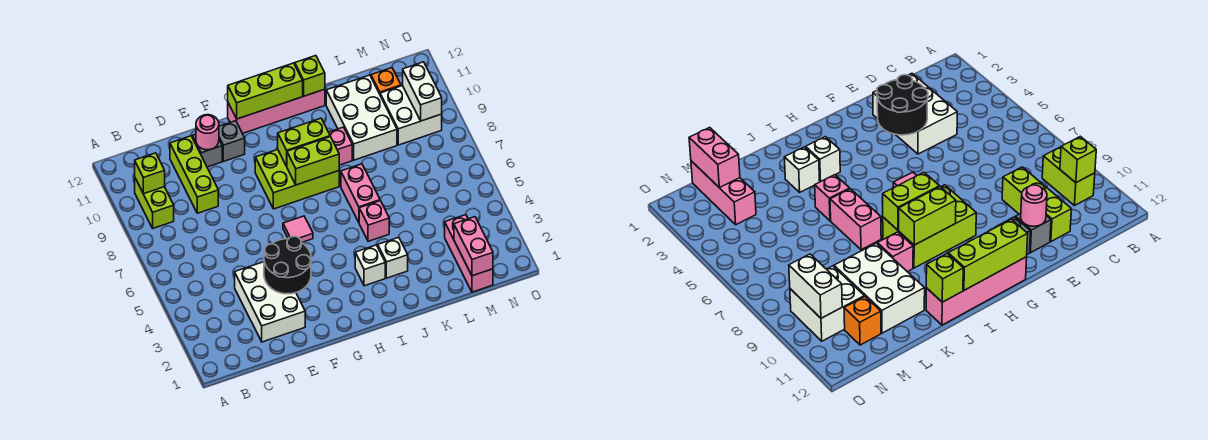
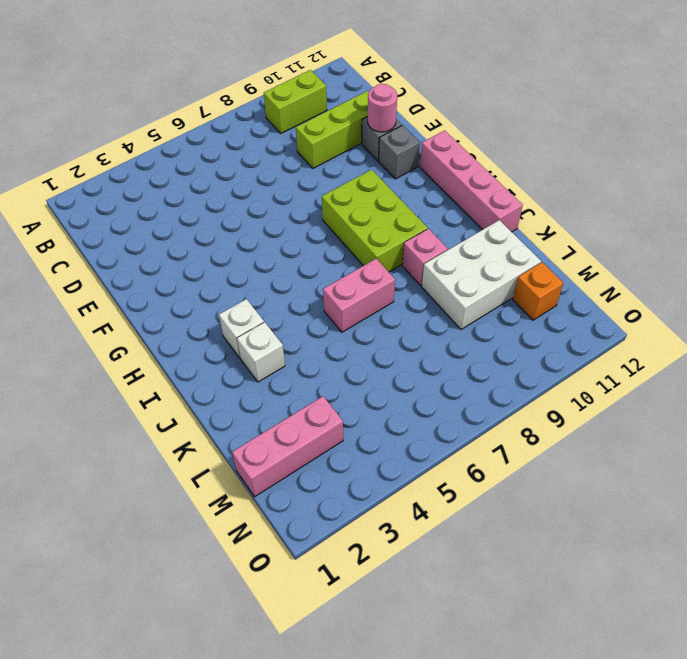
none -> white brick D2:E4 level 1
none -> pink tile G6 level 1
none -> pink brick J5 level 1

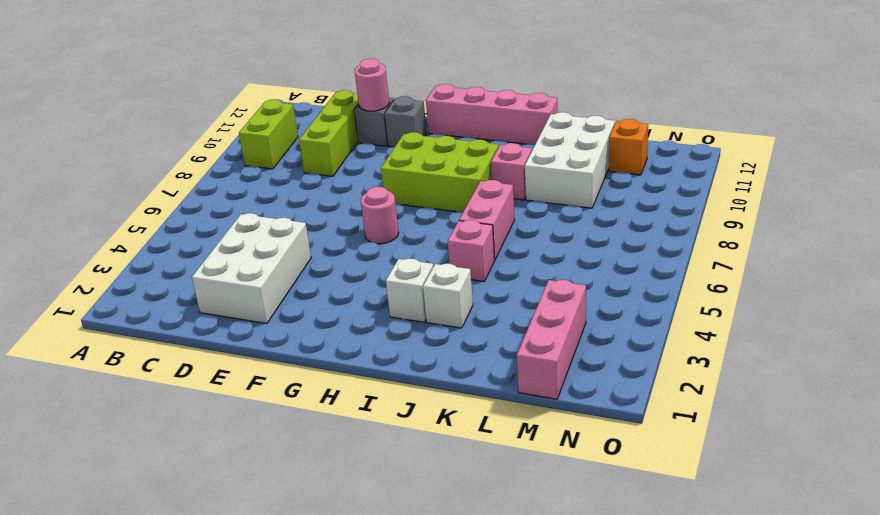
pink round brick G6 level 1 -> pink tile G6 level 1
none -> white brick M9:N10 level 1
none -> lime brick B10 level 2
none -> black round brick E3:F4 level 2

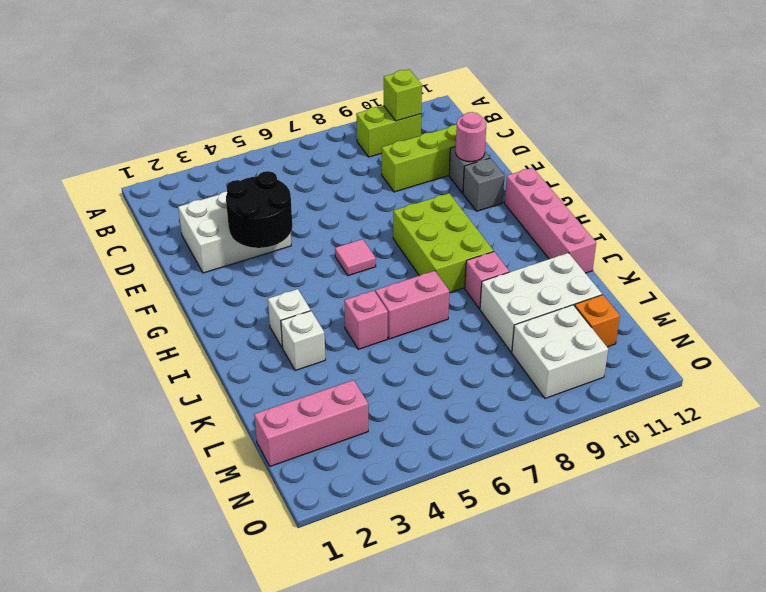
none -> lime brick G12:I12 level 2
none -> lime brick H8:I8 level 2
none -> lime brick H9:I9 level 2

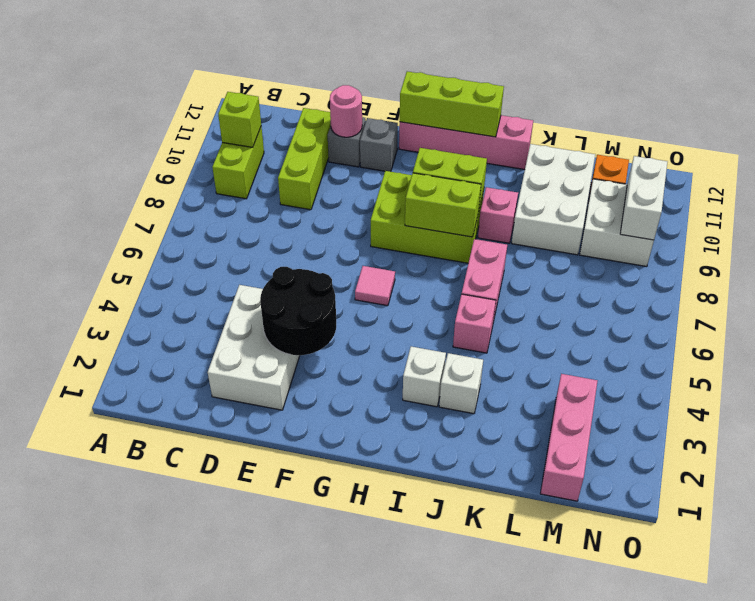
none -> lime brick J12 level 2
none -> pink brick M1:M2 level 2

